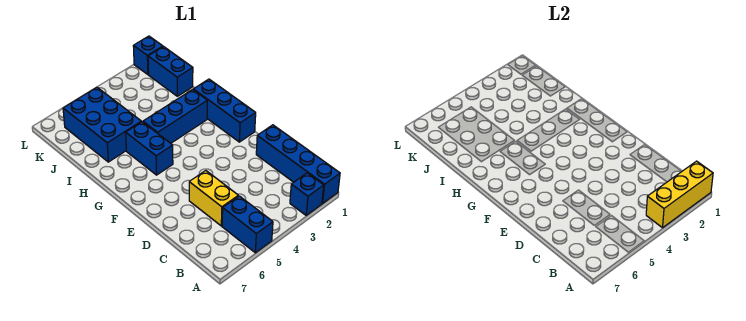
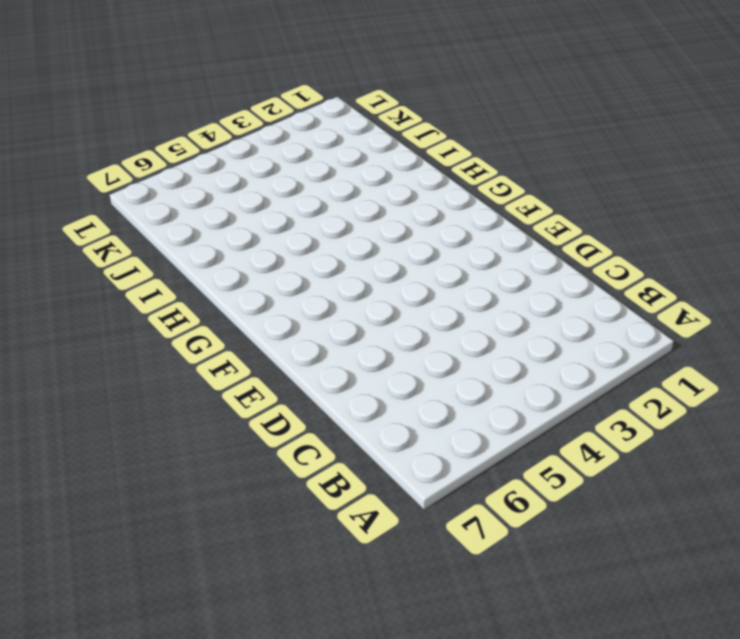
none -> blue brick A1:D1 level 1
none -> blue brick A2 level 1

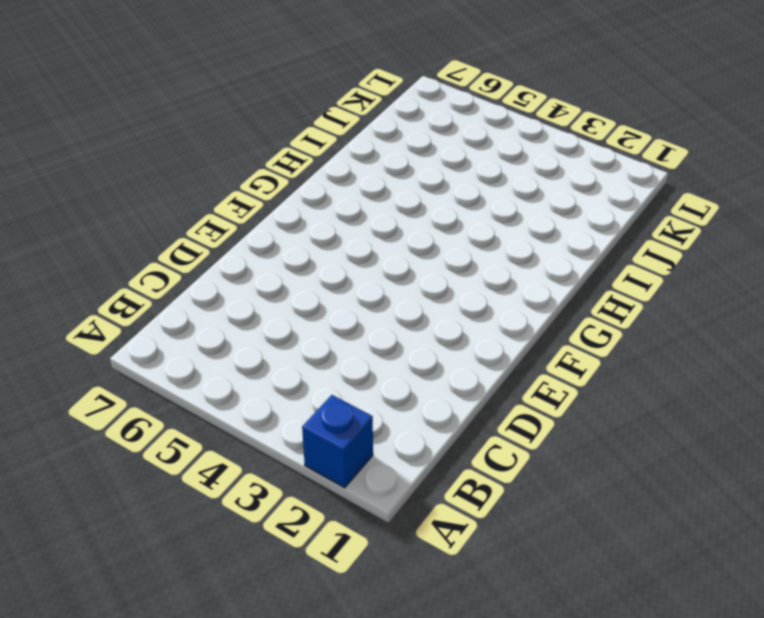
none -> blue brick A1:D1 level 1
none -> blue brick A5:B5 level 1

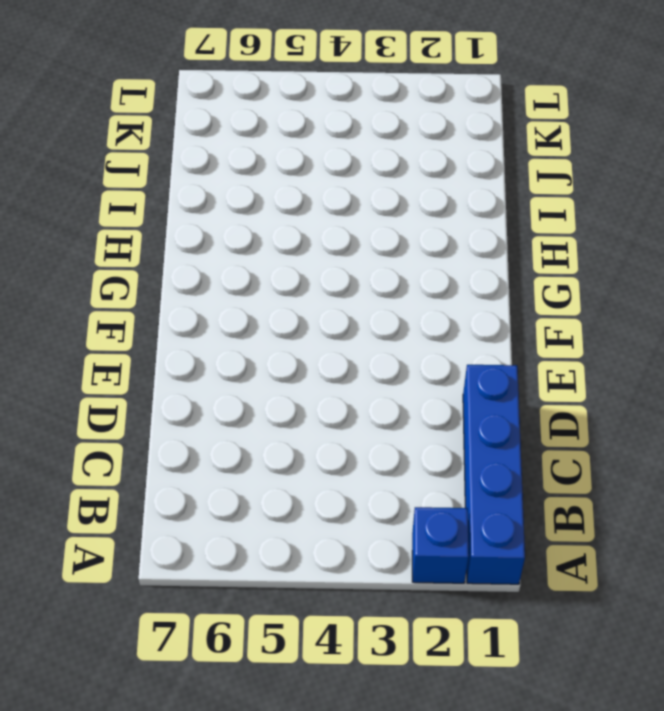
none -> blue brick A5:B5 level 1
none -> yellow brick C5:D5 level 1

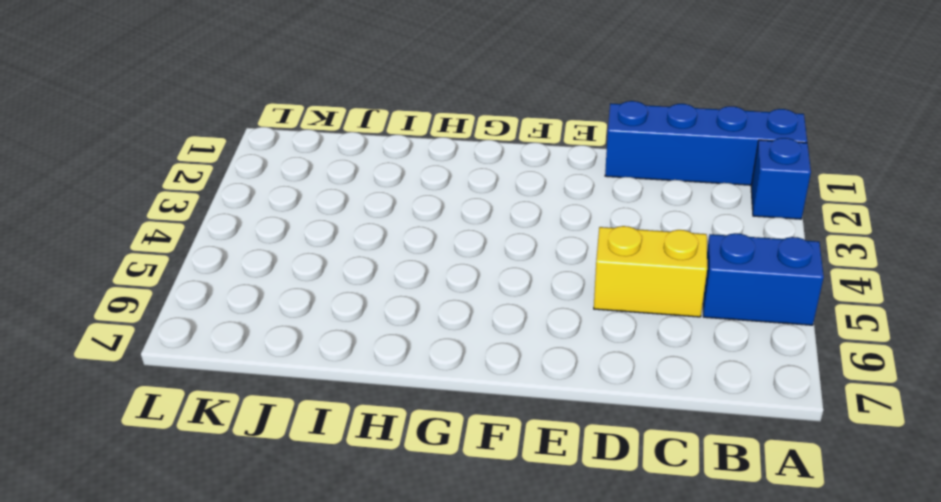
none -> blue brick F1:H1 level 1
none -> blue brick G5:H5 level 1

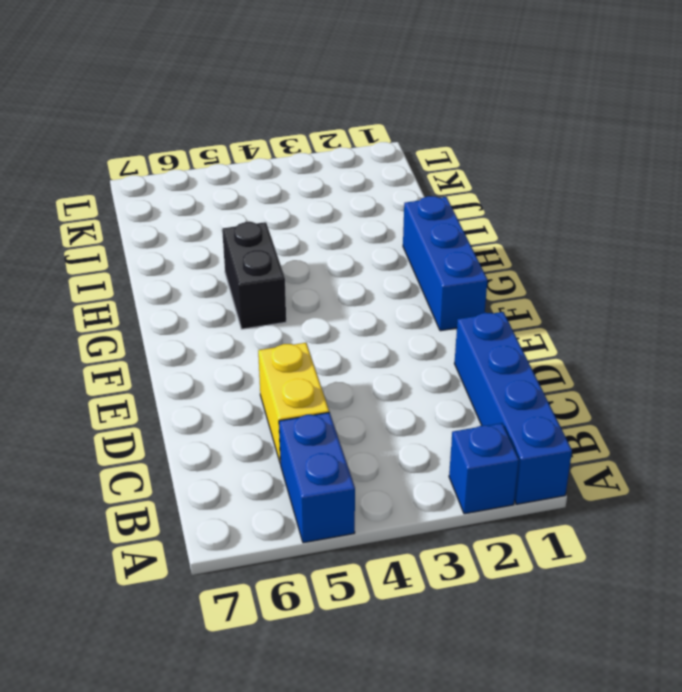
black brick G5:H5 level 1 -> blue brick G5:H5 level 1
none -> blue brick H2:H4 level 1
none -> blue brick I5:K6 level 1

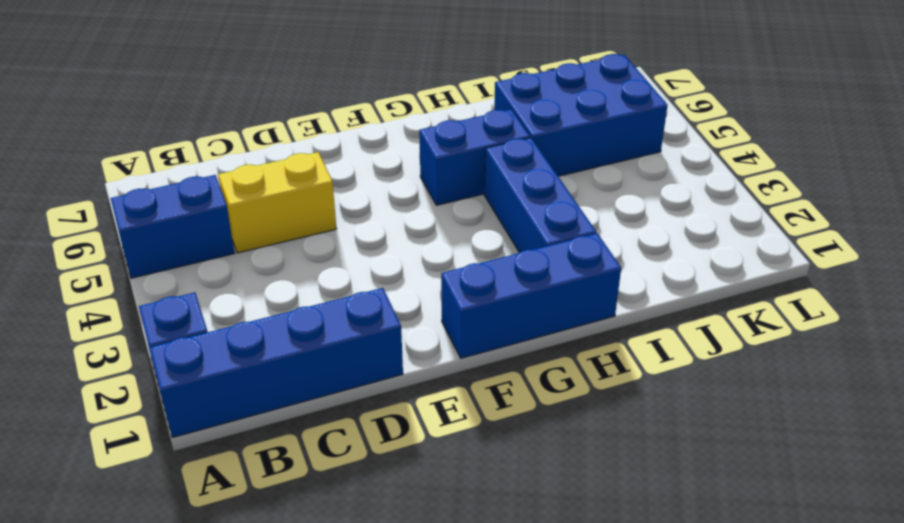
none -> blue brick J1:K1 level 1
none -> blue brick L1 level 1

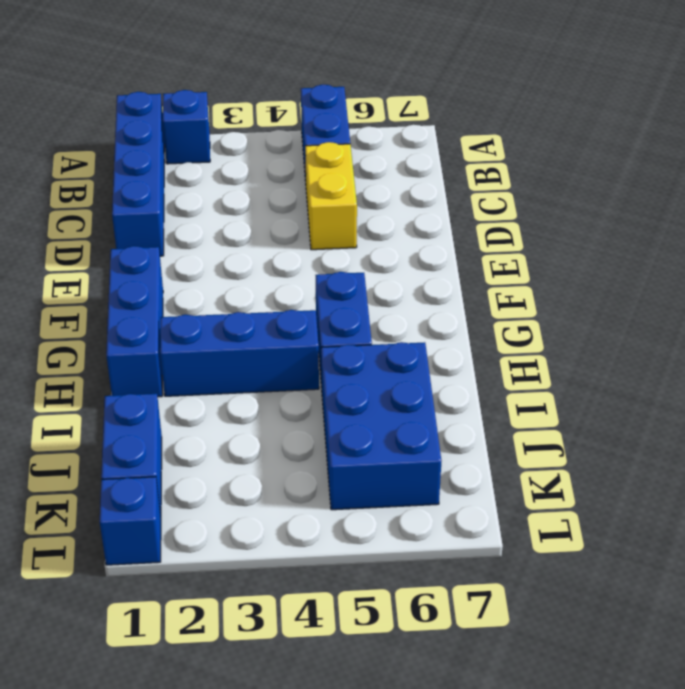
none -> yellow brick A1:A3 level 2

